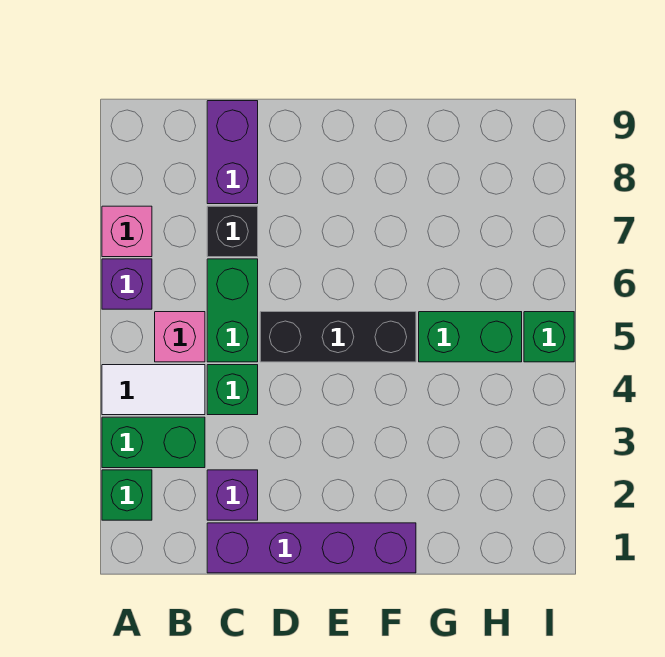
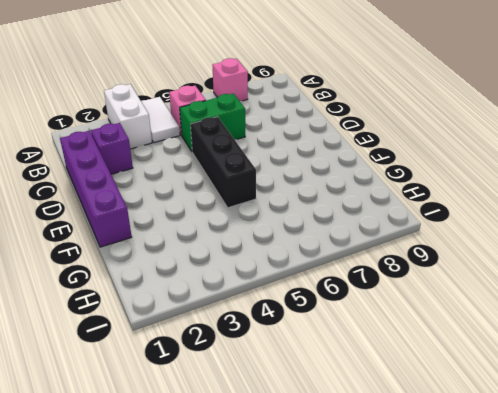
white brick A3:B3 level 1 -> green brick A3:B3 level 1
none -> green brick A2 level 1
none -> purple brick A6 level 1
none -> green brick C4 level 1

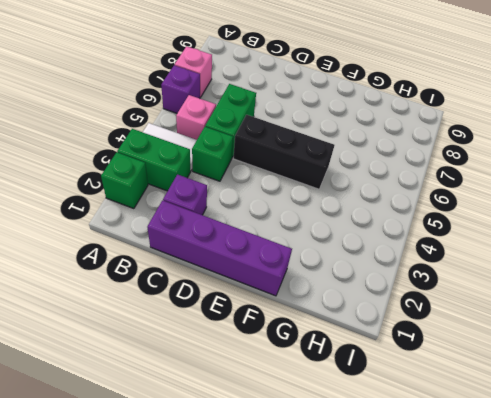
none -> black brick C7 level 1
none -> purple brick C8:C9 level 1
none -> green brick G5:H5 level 1

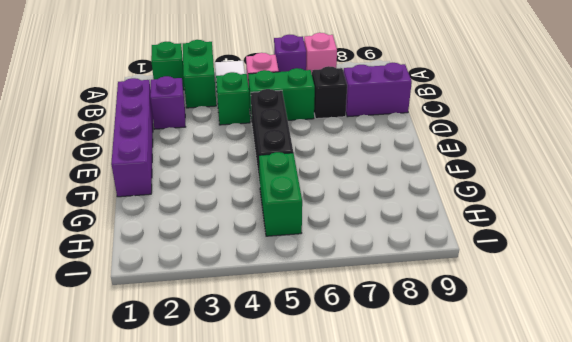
none -> green brick I5 level 1

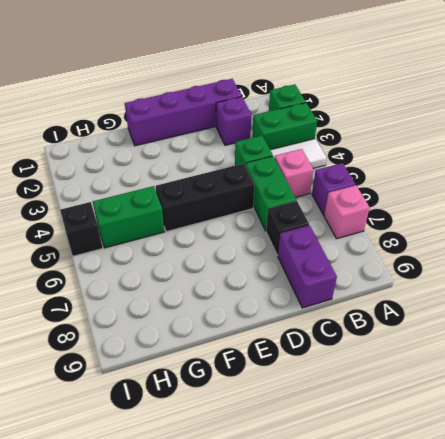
black brick I5 level 1 -> green brick I5 level 1

